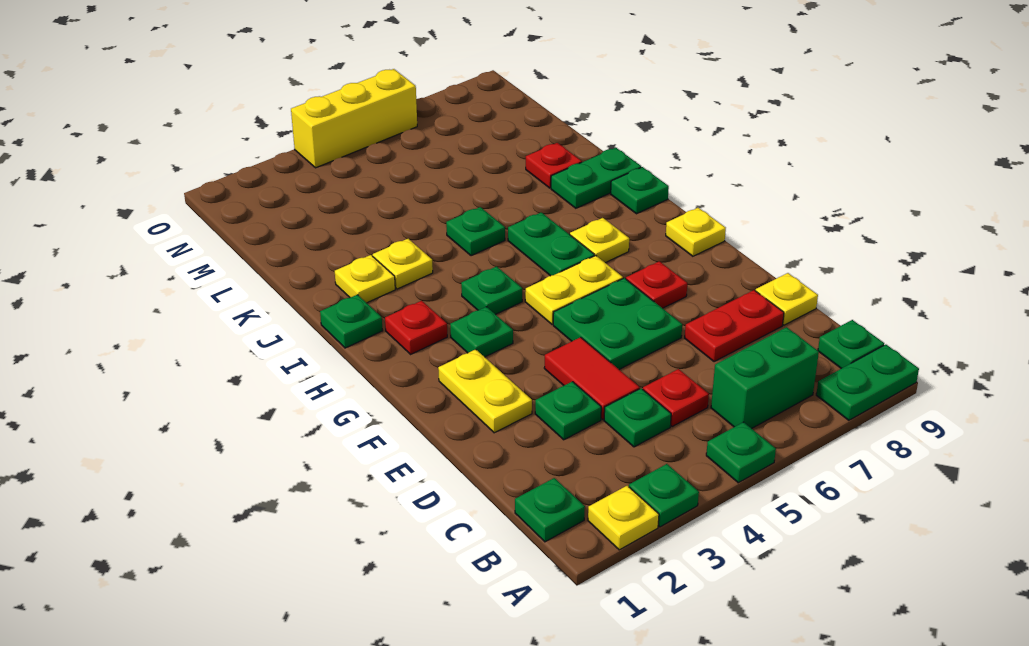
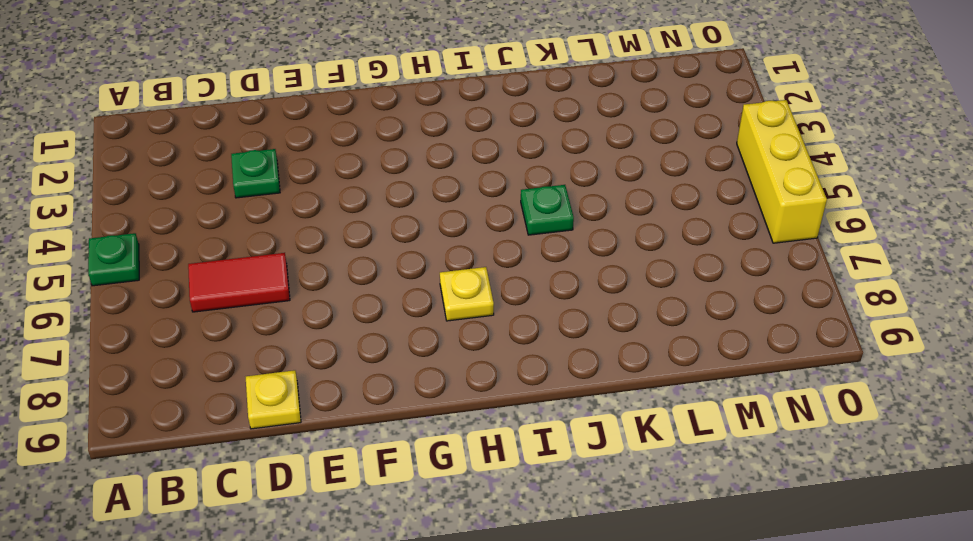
red tile C6:D6 level 1 -> red tile D4:E4 level 1
none -> yellow plate A2 level 1
none -> green plate A3 level 1
none -> green plate A8:A9 level 1
none -> green plate B1 level 1

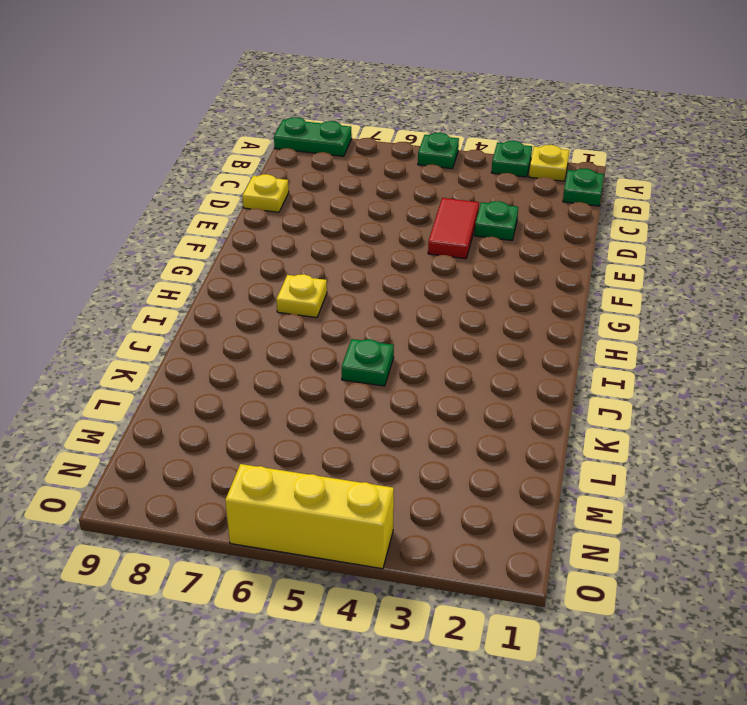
none -> green brick B6:B7 level 1
none -> green plate B9 level 1
none -> green plate C4 level 1
none -> red plate C5 level 1

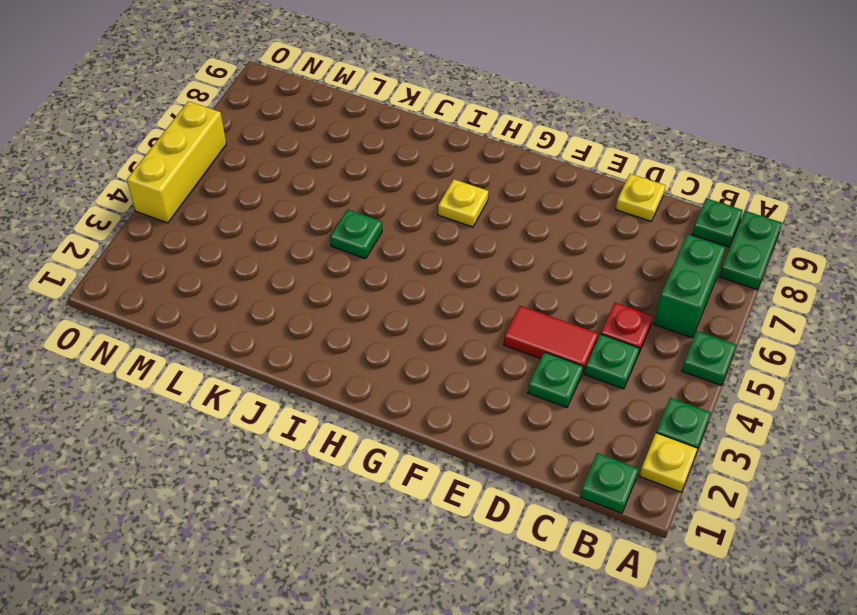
none -> red plate D7:D8 level 1
none -> yellow plate E2:F2 level 1
none -> green plate E5:F6 level 1
none -> red plate F7 level 1

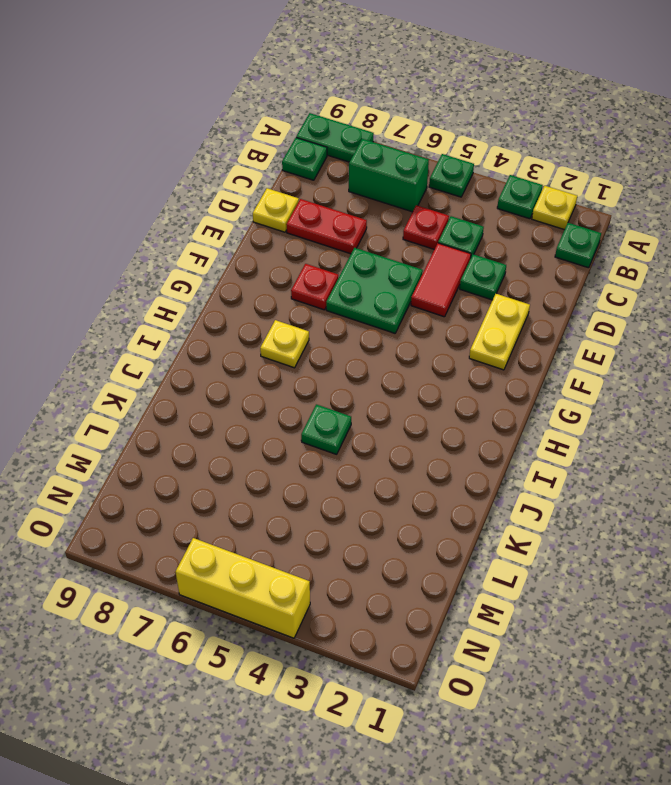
none -> green plate G3 level 1
none -> yellow plate G5:G6 level 1
none -> yellow plate G9 level 1
none -> red plate H2 level 1

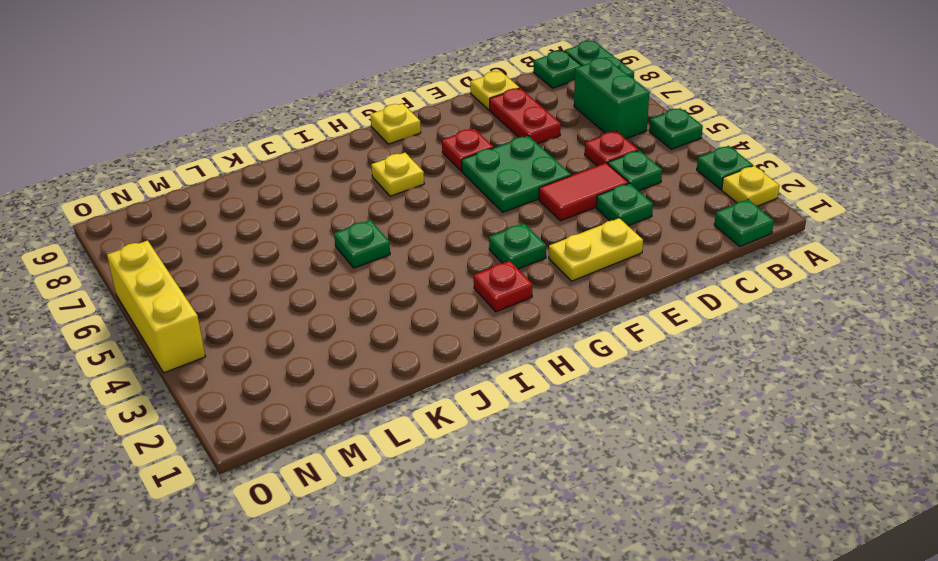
none -> yellow plate G5:G6 level 1
none -> green plate H4 level 1
none -> green plate H6:I6 level 1
none -> green plate I1 level 1

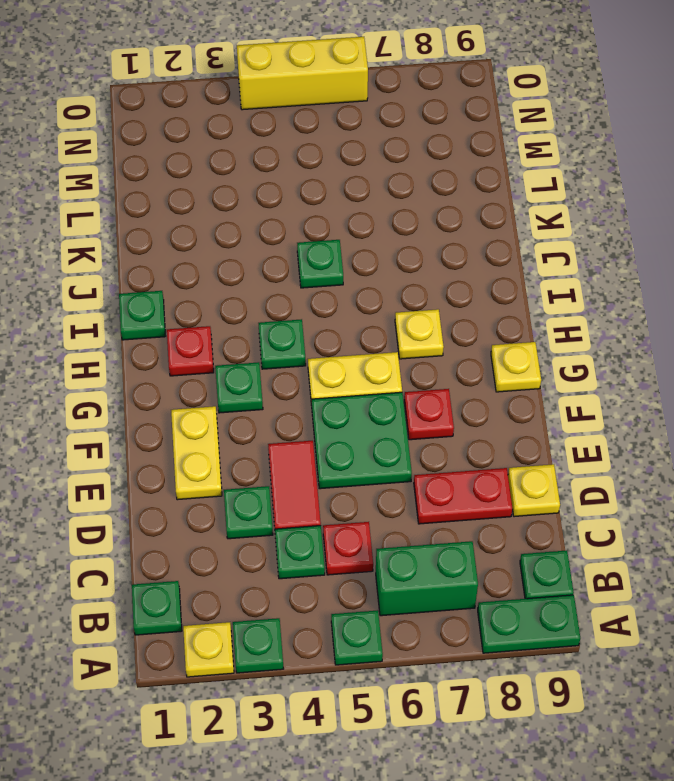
none -> green plate H6:I6 level 1
none -> green plate I9 level 1
none -> yellow plate J2 level 1
none -> yellow plate J3 level 1

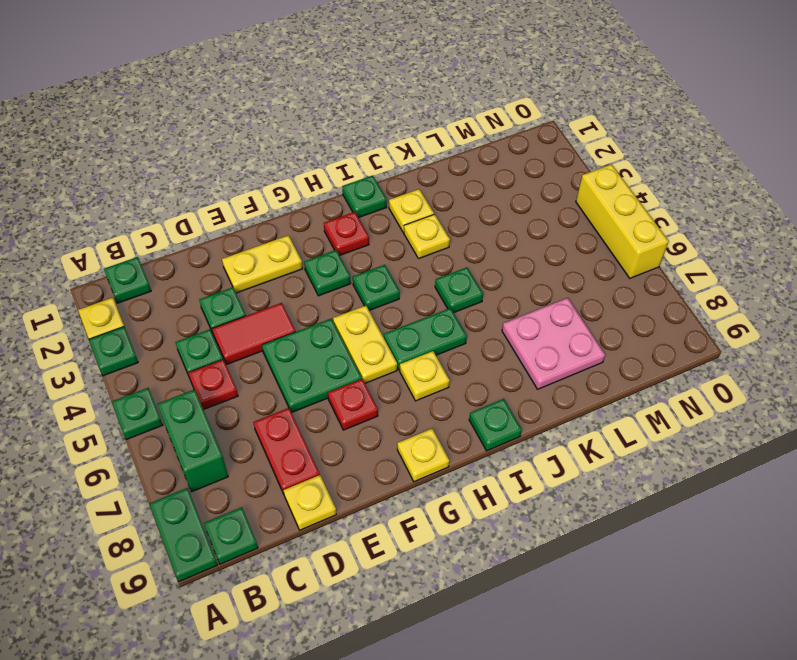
pink plate K7:L8 level 1 -> red plate K8 level 1
none -> green plate J8:J9 level 1

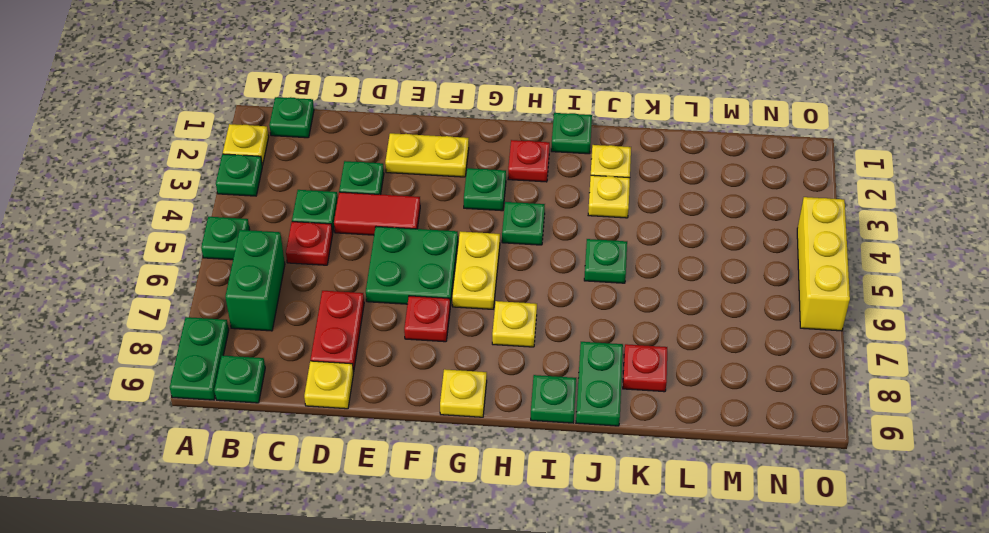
none -> green plate H6:I6 level 1

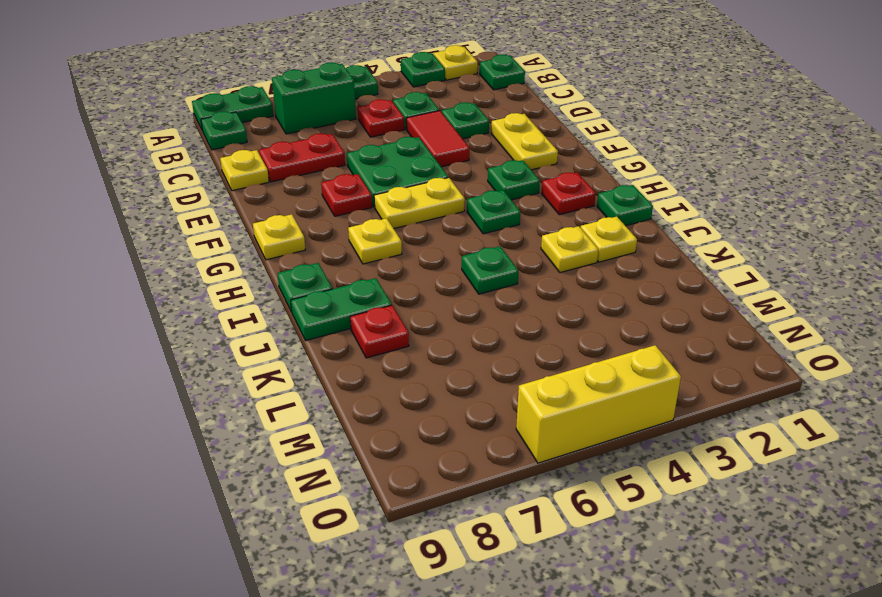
none -> green plate H6:I6 level 1

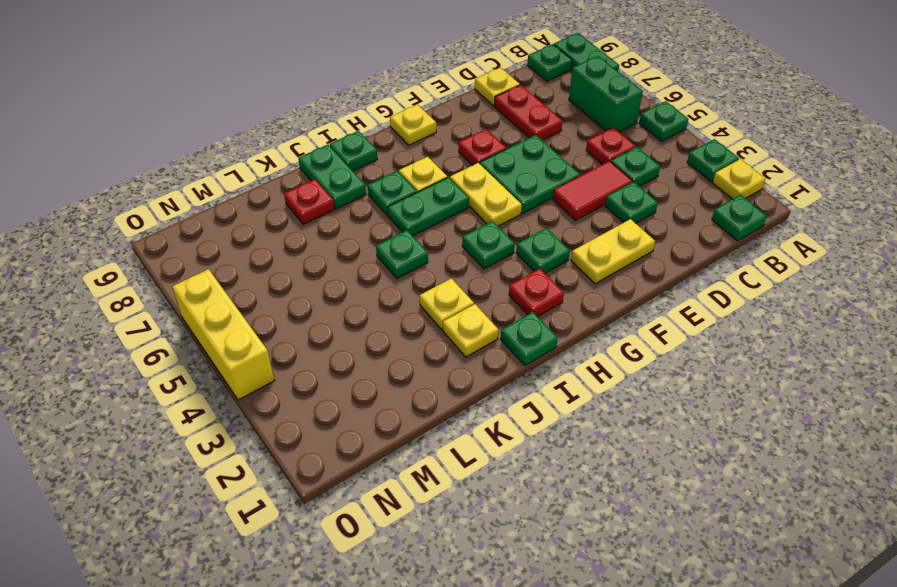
green plate I7 level 1 -> none

